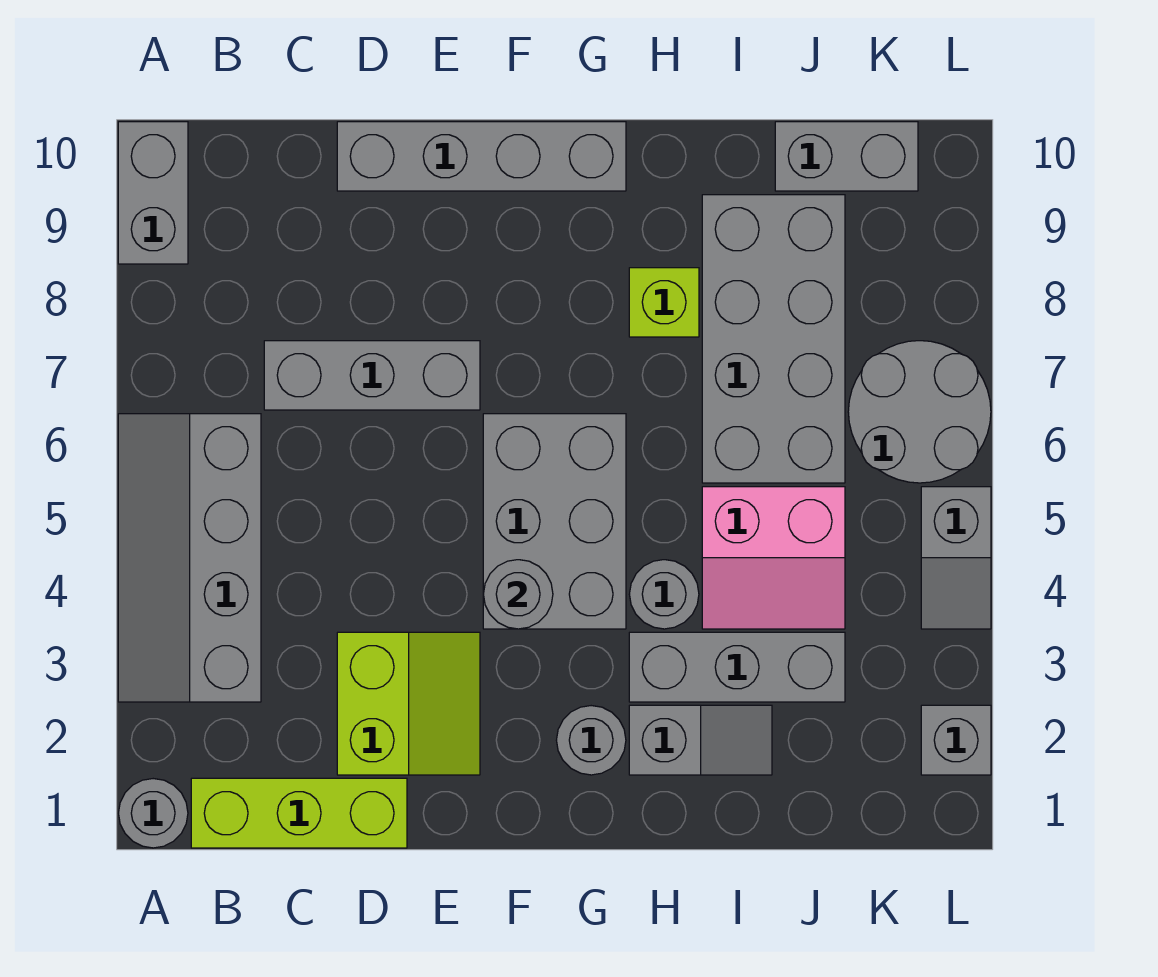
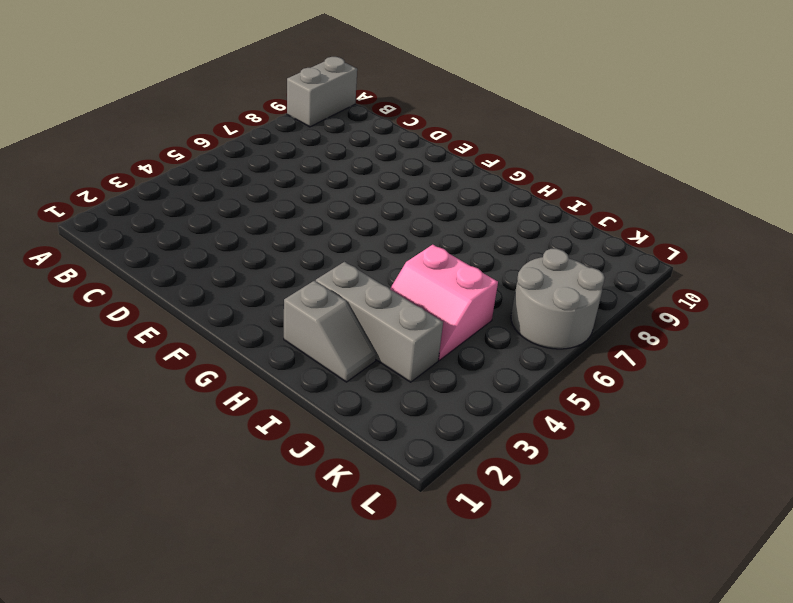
none -> grey round brick A1 level 1
none -> grey slope A3:B6 level 1 top B
none -> lime brick B1:D1 level 1

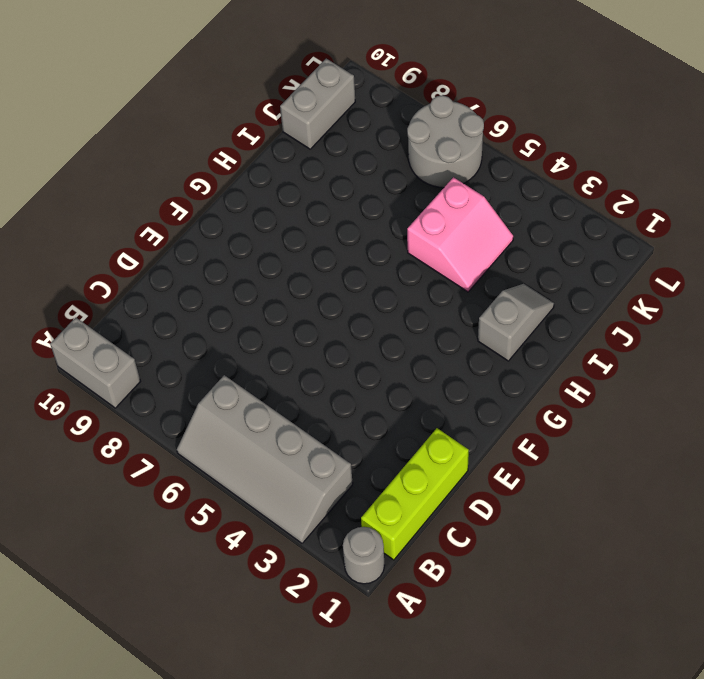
none -> grey brick C7:E7 level 1
none -> lime slope D2:E3 level 1 top D
none -> grey brick D10:G10 level 1

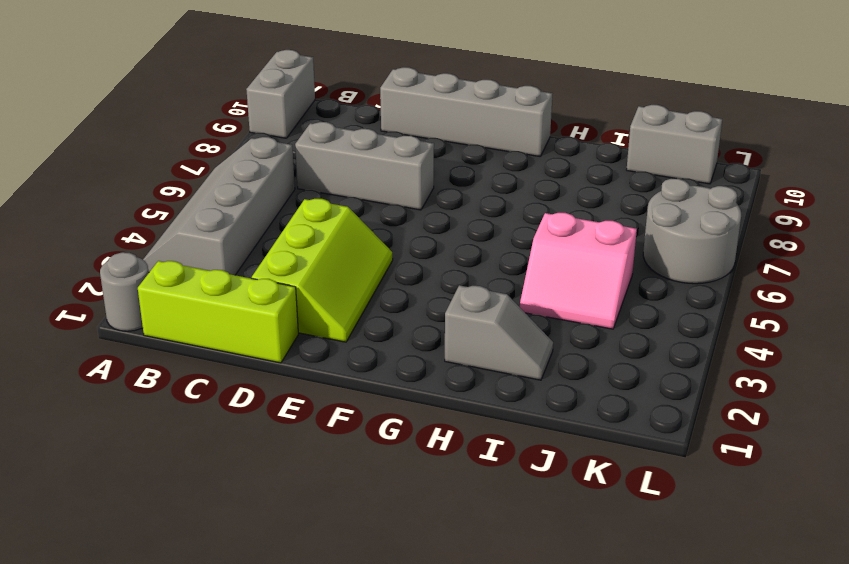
lime slope D2:E4 level 1 top D -> lime slope D2:E3 level 1 top D
none -> grey brick F4:G6 level 1
none -> grey round brick G2 level 1
none -> grey brick H3:J3 level 1

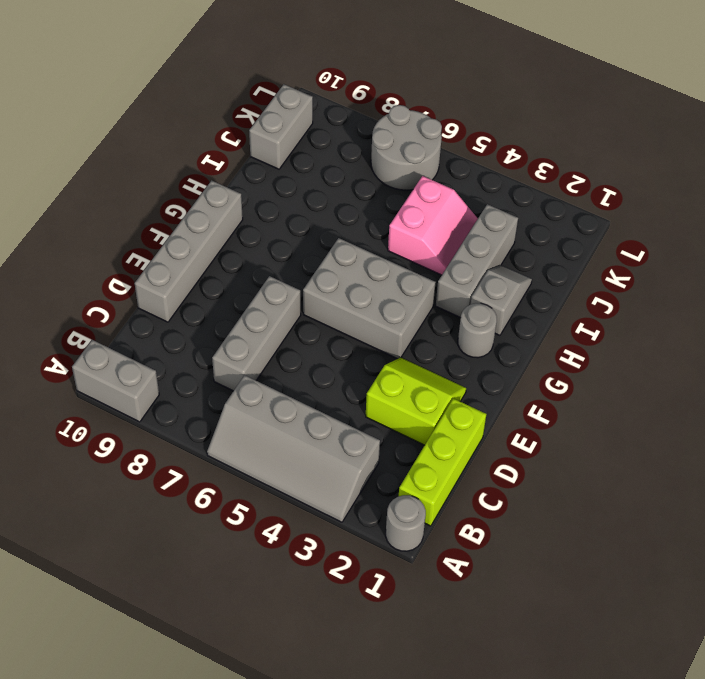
none -> grey round brick H4 level 1
none -> lime brick H8 level 1
none -> grey brick I6:J9 level 1

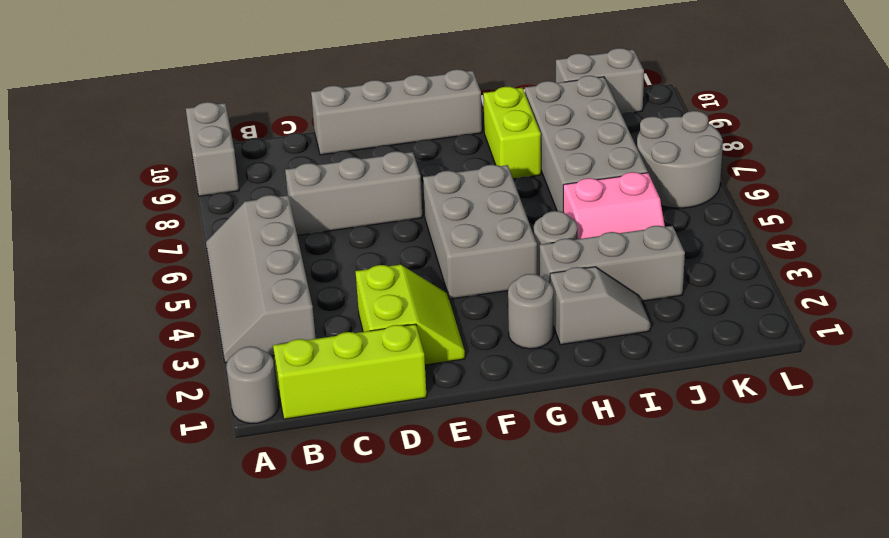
lime brick H8:H9 level 1 -> lime brick H8 level 1
none -> grey brick L2 level 1
none -> grey slope L4:L5 level 1 top 5
none -> grey round brick F4 level 2

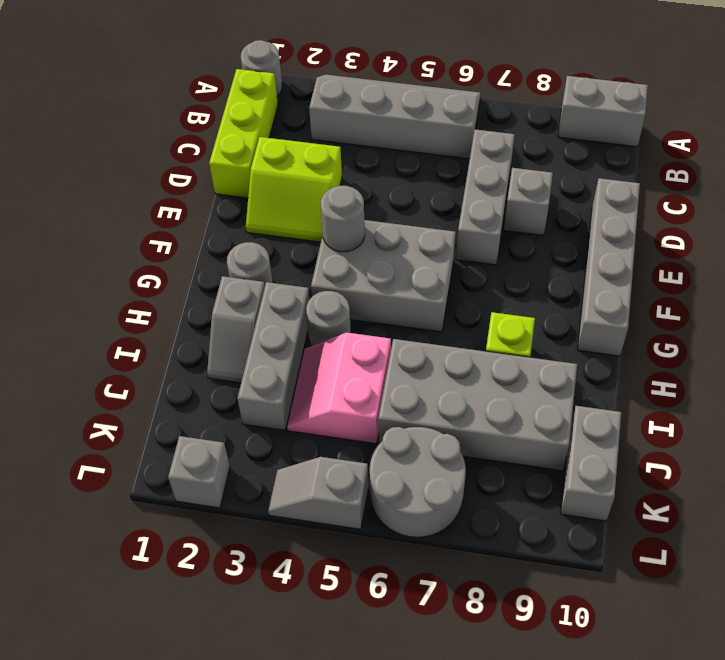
grey brick D8 level 1 -> none

